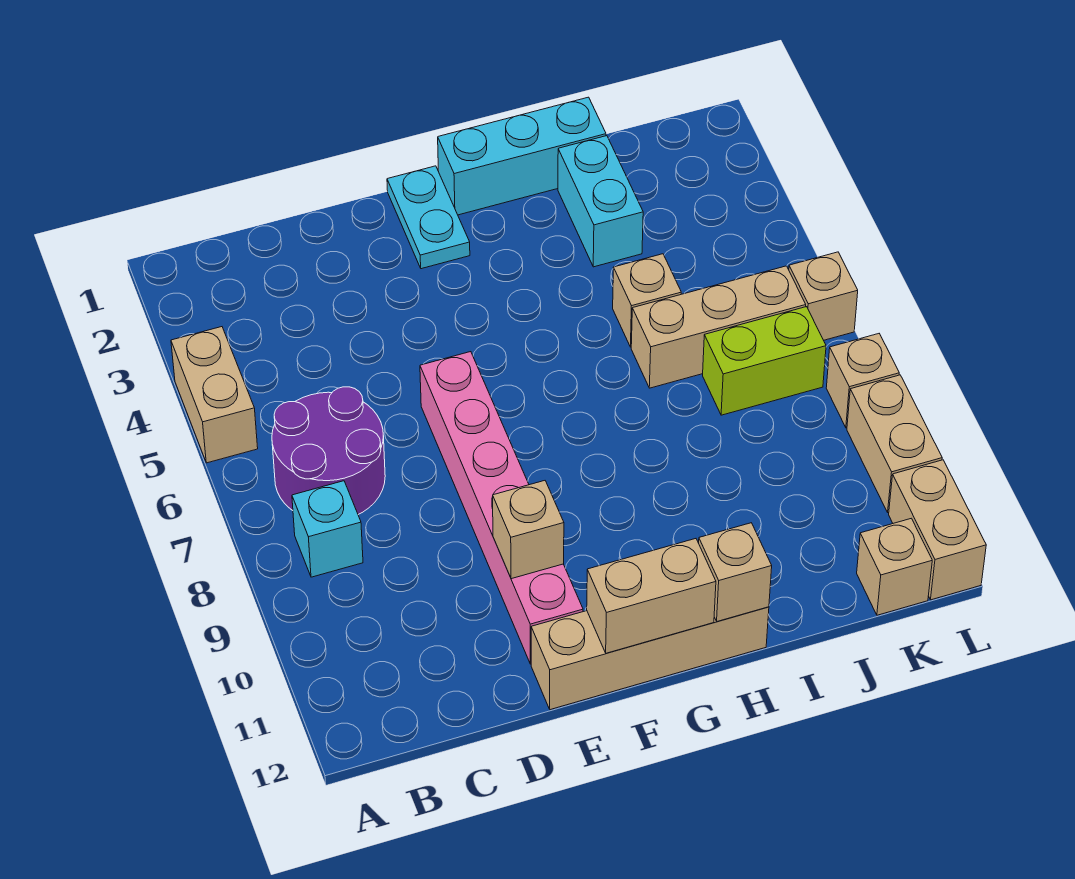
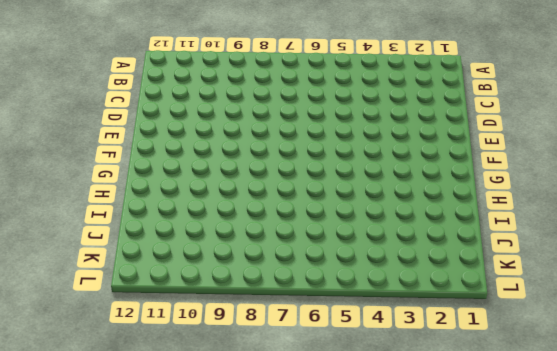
none -> tan brick A4:A5 level 1
none -> purple round brick B6:C7 level 1
none -> cyan brick B8 level 1

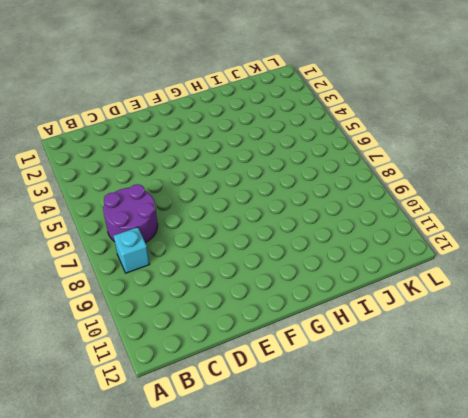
none -> tan brick A4:A5 level 1
none -> pink brick E6:E11 level 1
none -> tan brick E12:H12 level 1

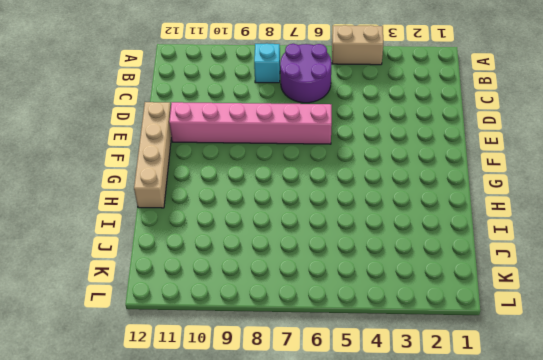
none -> cyan plate F1:F2 level 1
none -> cyan brick G1:I1 level 1
none -> cyan brick I2:I3 level 1

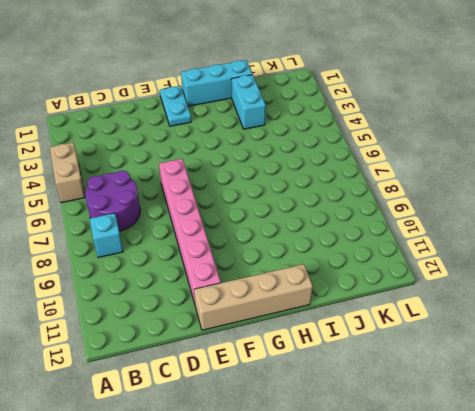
none -> tan brick I5 level 1
none -> tan brick I6:K6 level 1
none -> lime brick J7:K7 level 1

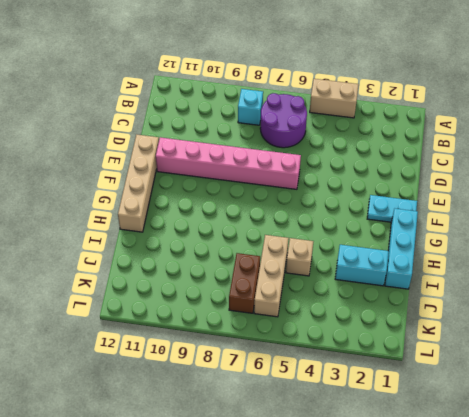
brown brick J7:K7 level 1 -> lime brick J7:K7 level 1
none -> tan brick K12 level 1
none -> tan brick L6 level 1
none -> tan brick L8 level 1

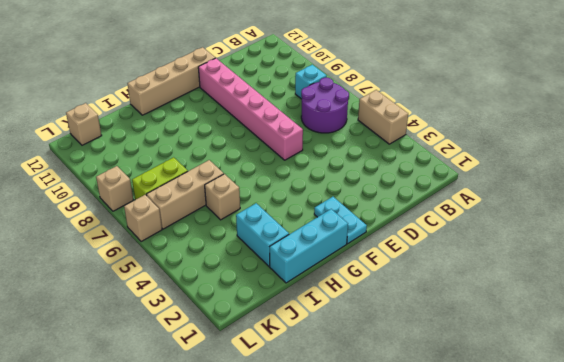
none -> tan brick L9:L10 level 1
none -> tan brick L11:L12 level 1
none -> tan brick E10 level 2

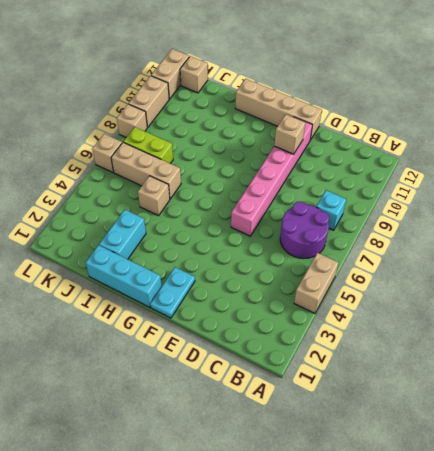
none -> tan brick F12:G12 level 2
none -> tan brick H12 level 2

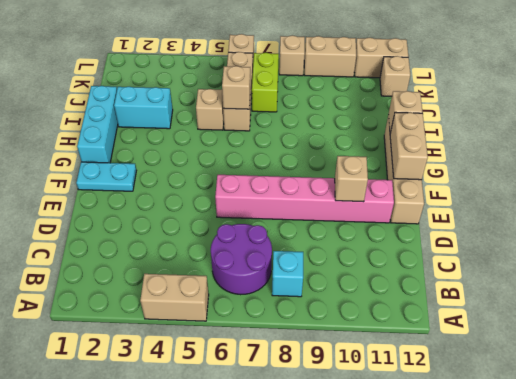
tan brick I6 level 2 -> none

